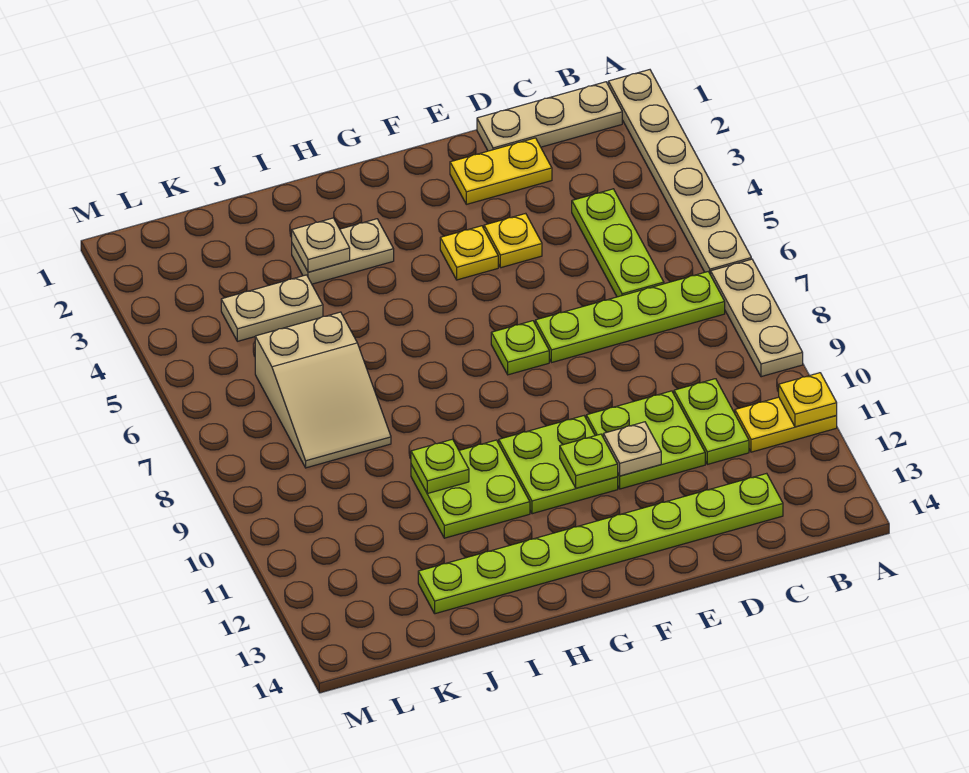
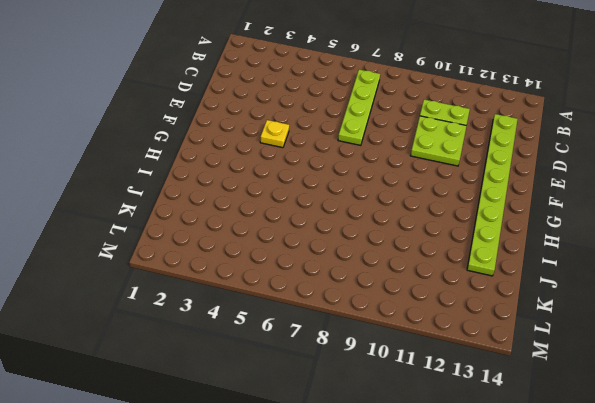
none -> tan plate A1:A6 level 1
none -> tan plate A7:A9 level 1
none -> yellow plate A11:B11 level 1

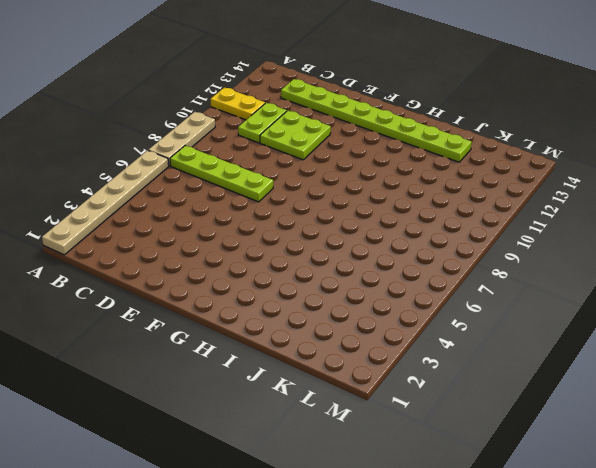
none -> tan plate B1:D1 level 1
none -> lime plate C4:C6 level 1
none -> yellow plate D2:E2 level 1

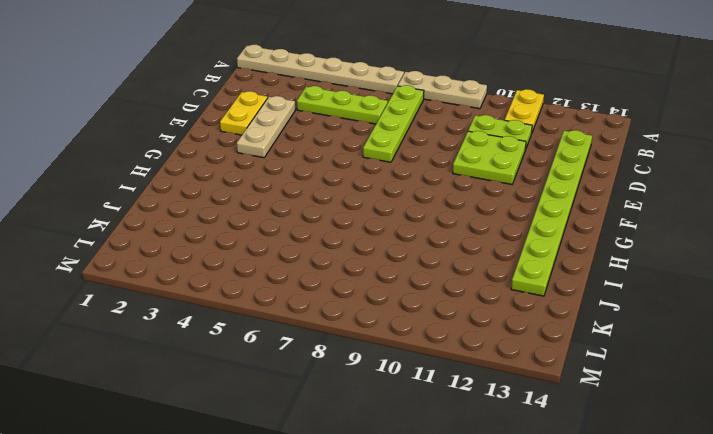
tan plate D3:F3 level 1 -> tan plate B1:D1 level 1
none -> yellow plate E4 level 1
none -> yellow plate F4 level 1
none -> lime plate F7 level 1

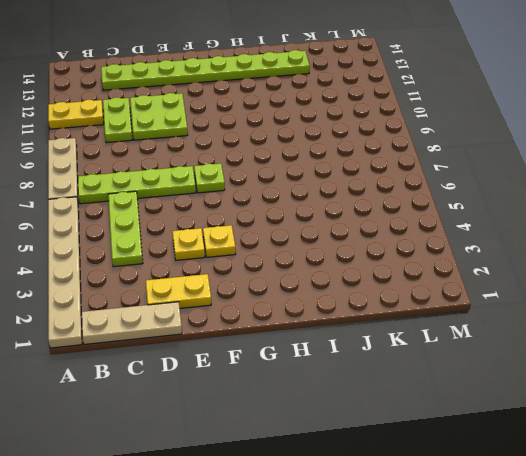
none -> lime plate F10:G11 level 1
none -> tan plate H3:I3 level 1
none -> lime plate H10:I11 level 1

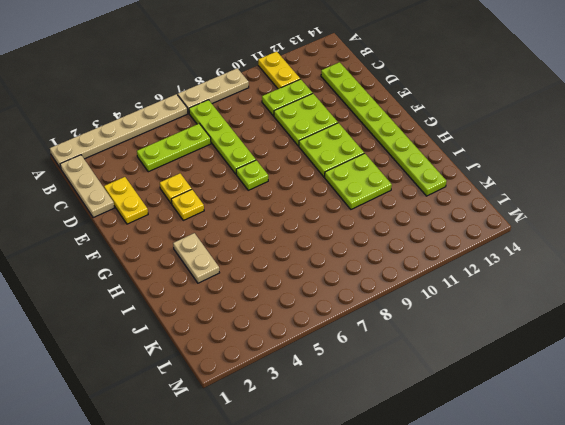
none -> tan plate J4:K4 level 1
none -> tan slope J6:K8 level 1 top 6
none -> yellow plate A11 level 2

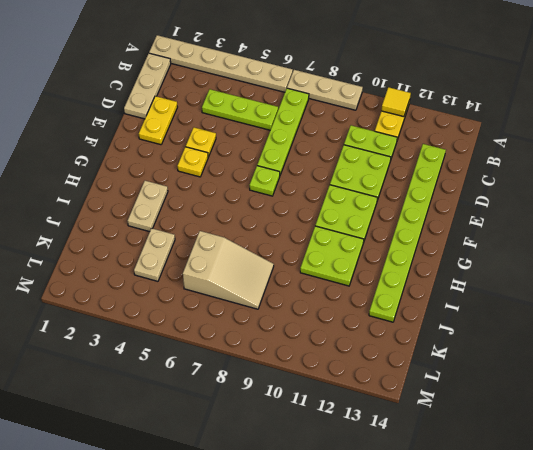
yellow tile A11 level 2 -> yellow plate A11 level 2
none -> tan plate E11 level 2
none -> lime plate F11 level 2
none -> tan plate I3 level 2

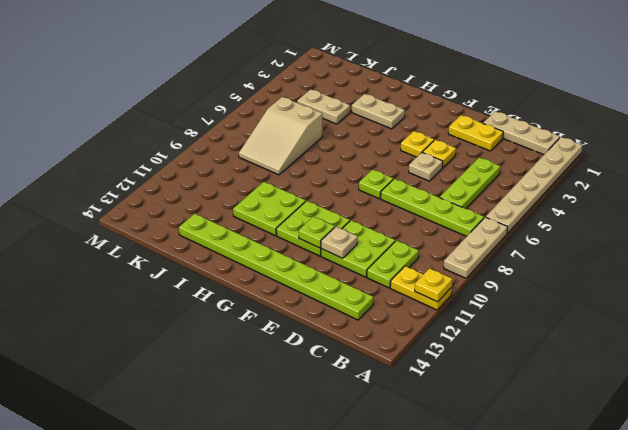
tan plate E5 level 1 -> tan plate I3 level 2
none -> lime plate I10 level 2

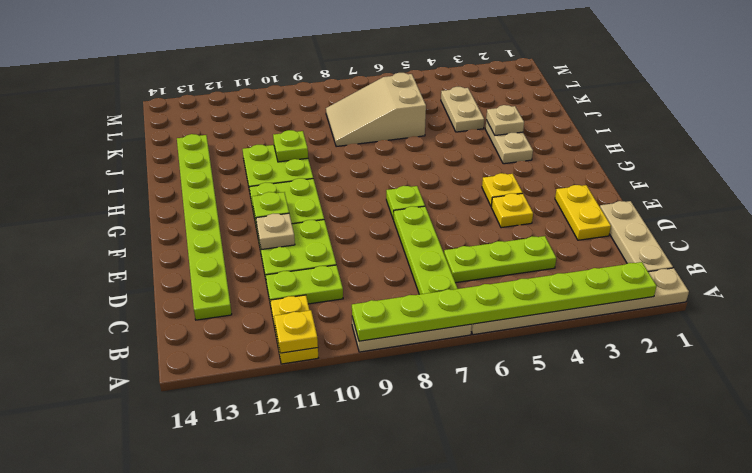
lime plate A2:A9 level 2 -> none

